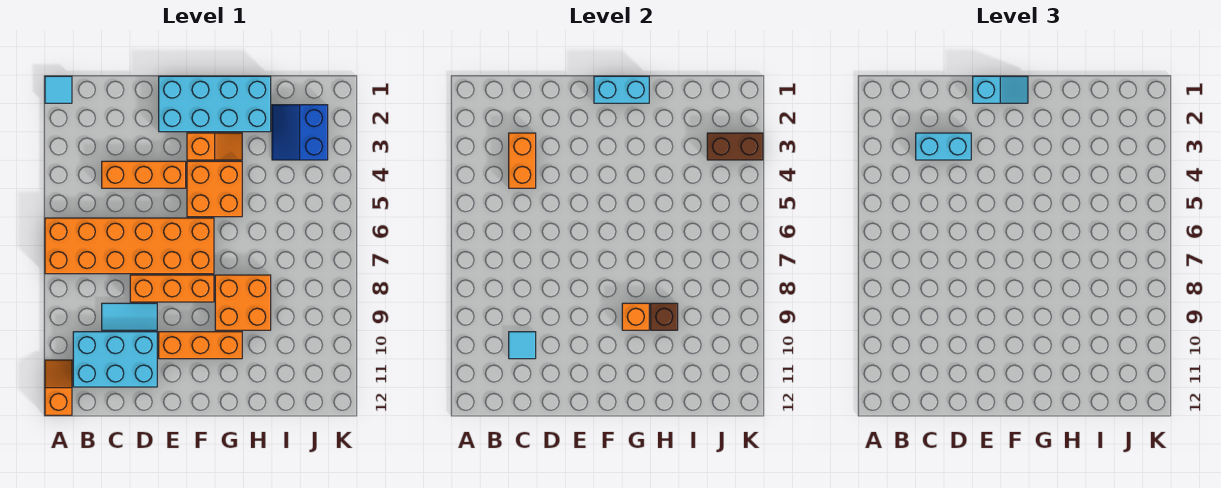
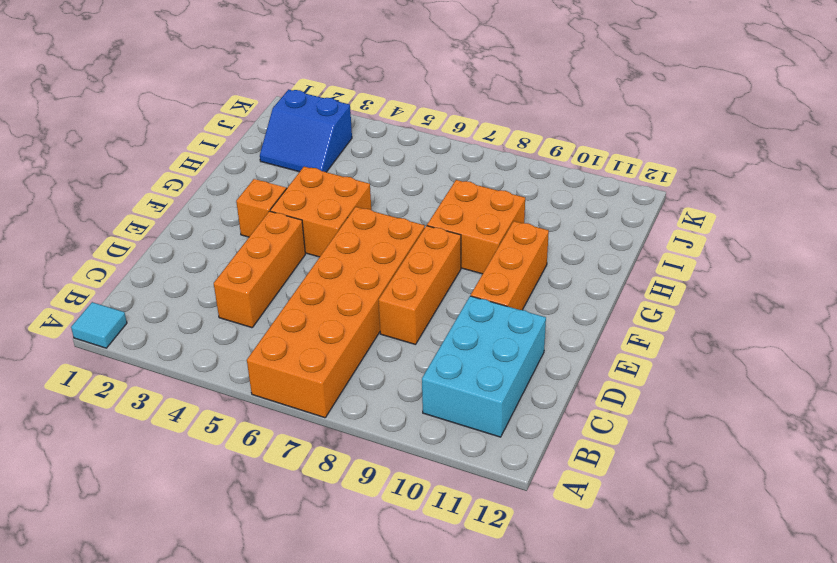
none -> orange slope A11:A12 level 1 top 12
none -> cyan tile C9:D9 level 1
none -> cyan brick E1:H2 level 1

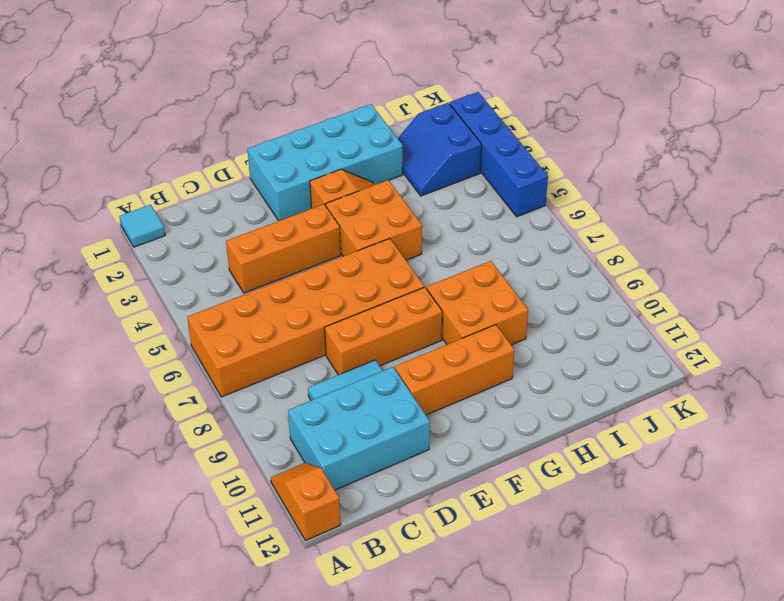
blue brick K2:K5 level 1 -> none
none -> orange brick C3:C4 level 2
none -> cyan tile C10 level 2
none -> cyan brick F1:G1 level 2

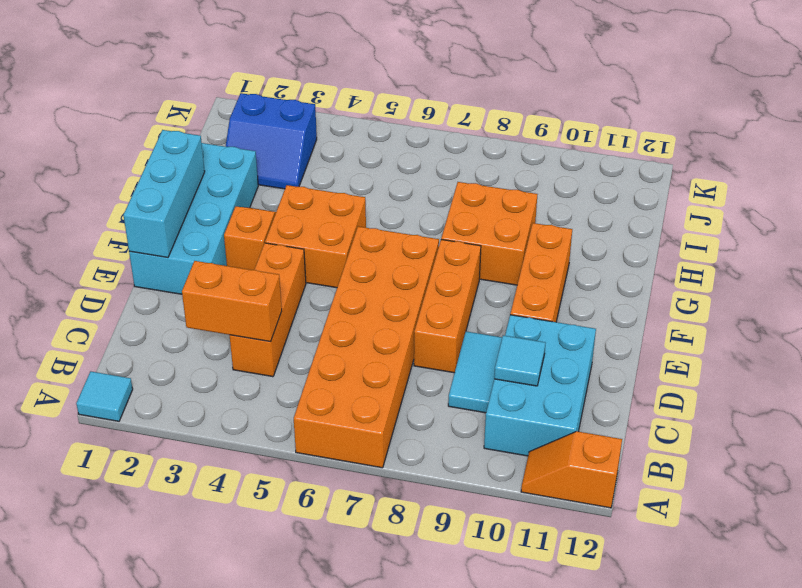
cyan brick E1:G1 level 2 -> cyan brick F1:G1 level 2
none -> orange brick G9 level 2
none -> brown brick H9 level 2
none -> brown brick J3:K3 level 2

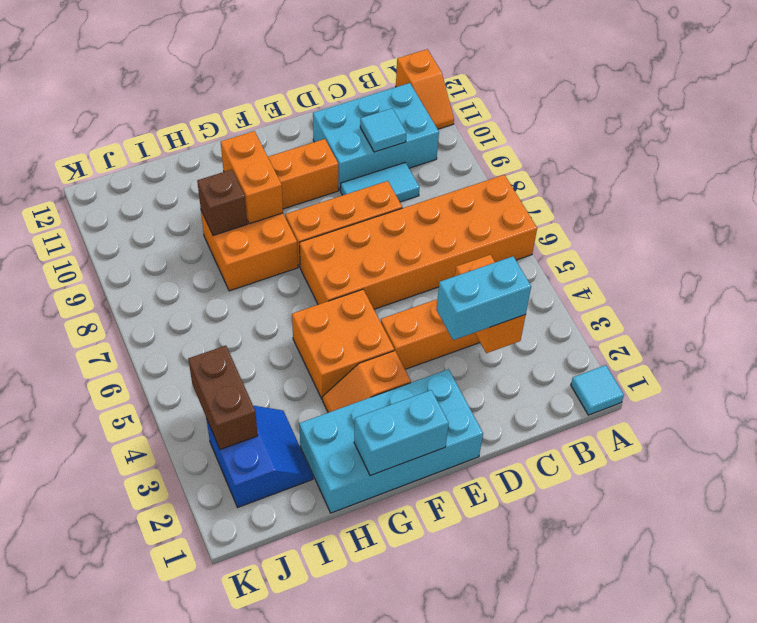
orange brick G9:G10 level 2 -> orange brick G9 level 2
brown brick J3:J4 level 2 -> brown brick J3:K3 level 2
none -> cyan slope E1:F1 level 3 top E

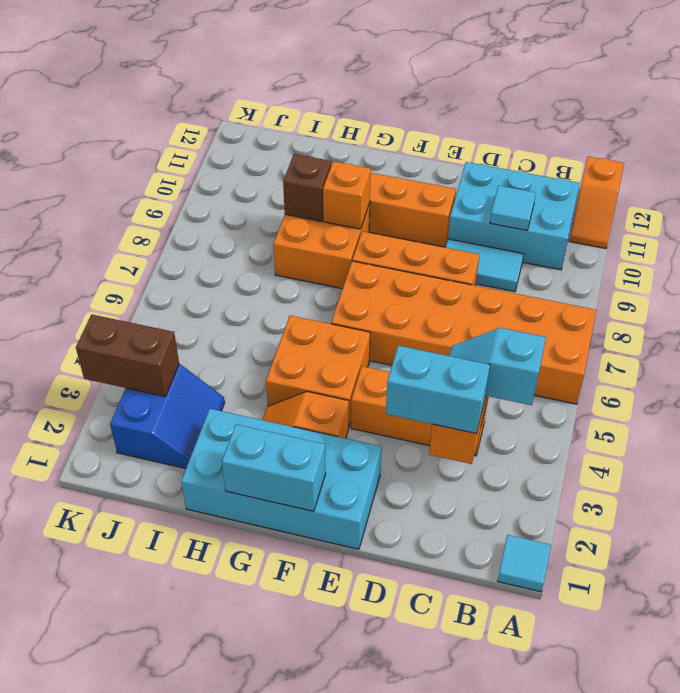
cyan slope B4:C4 level 3 top B -> cyan slope E1:F1 level 3 top E

